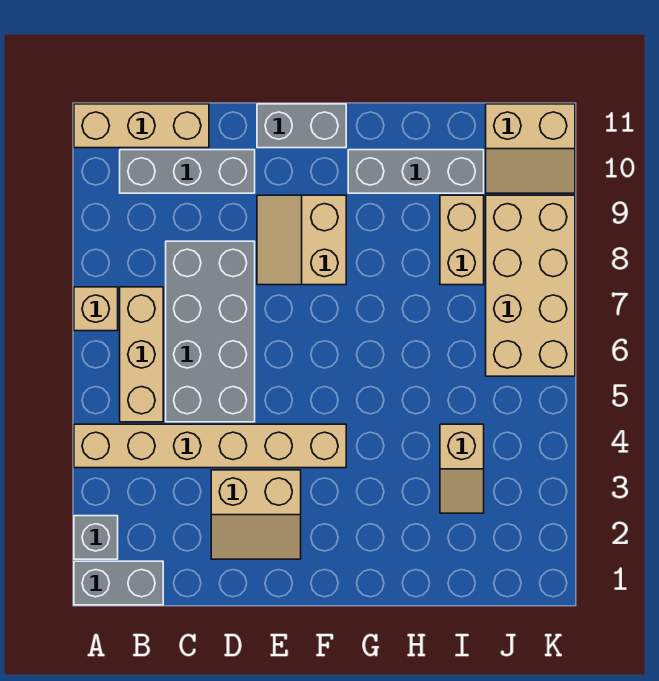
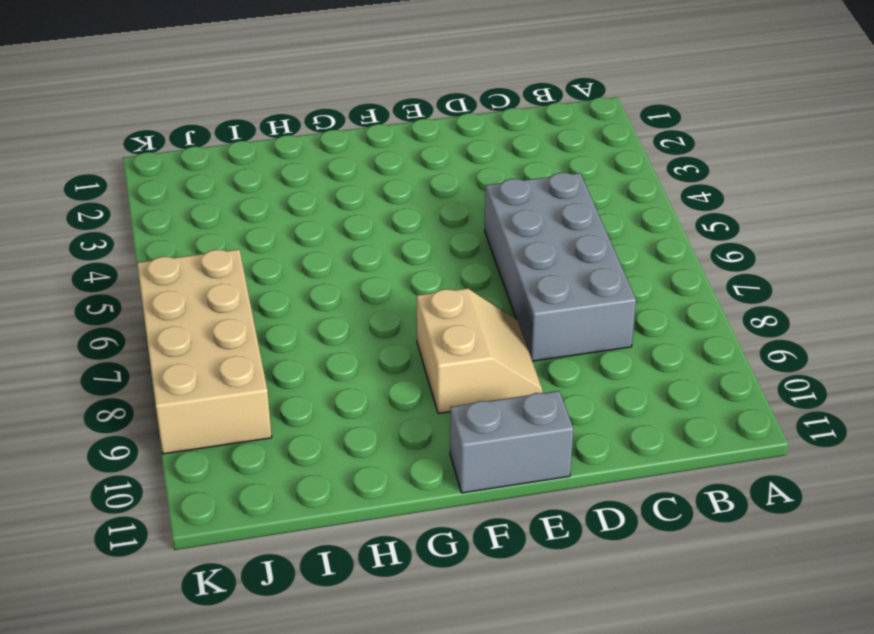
none -> grey brick A1:B1 level 1
none -> grey brick A2 level 1
none -> tan brick A4:F4 level 1

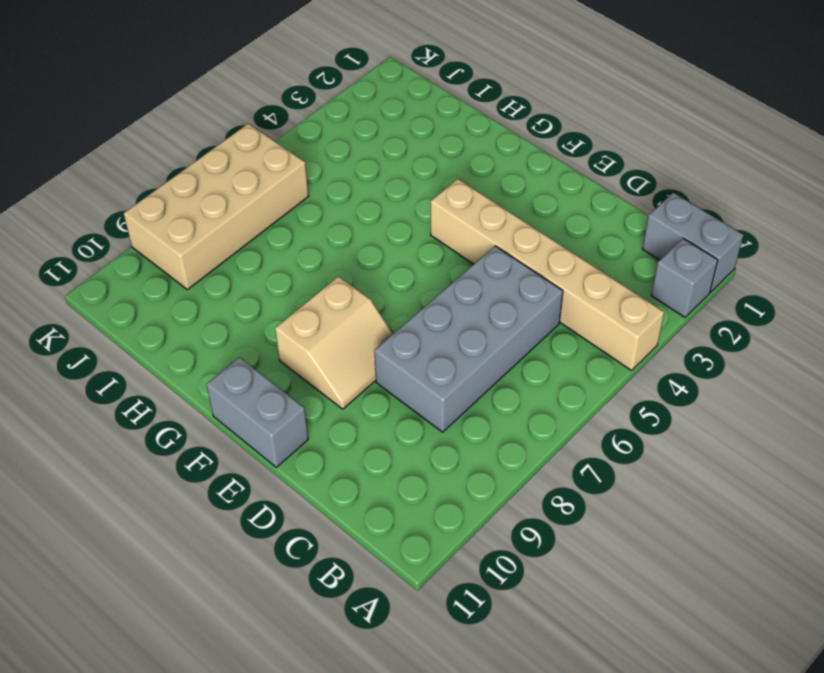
none -> tan brick A7 level 1
none -> tan brick A11:C11 level 1
none -> tan brick B5:B7 level 1

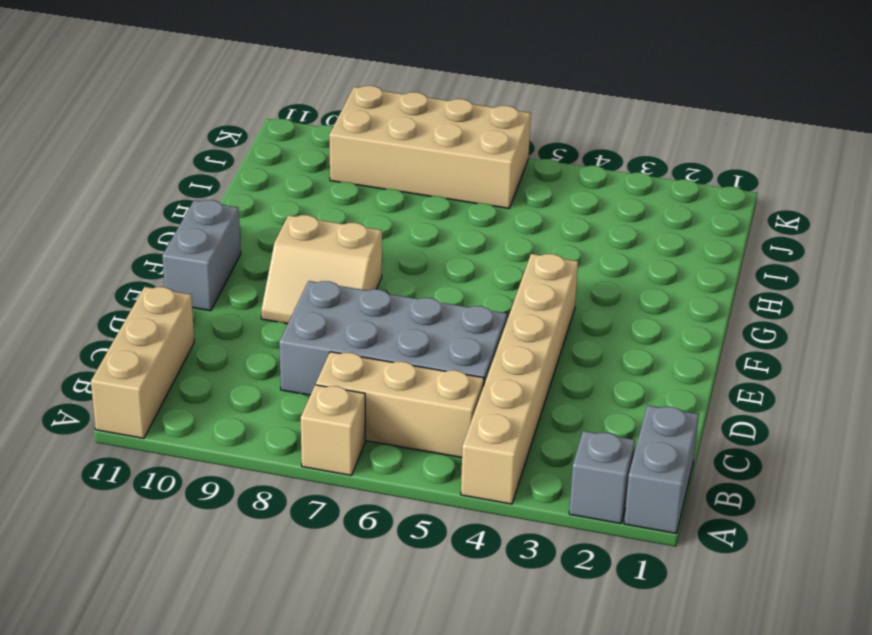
none -> grey brick B10:D10 level 1
none -> tan slope D2:E3 level 1 top 3
none -> grey brick G10:I10 level 1

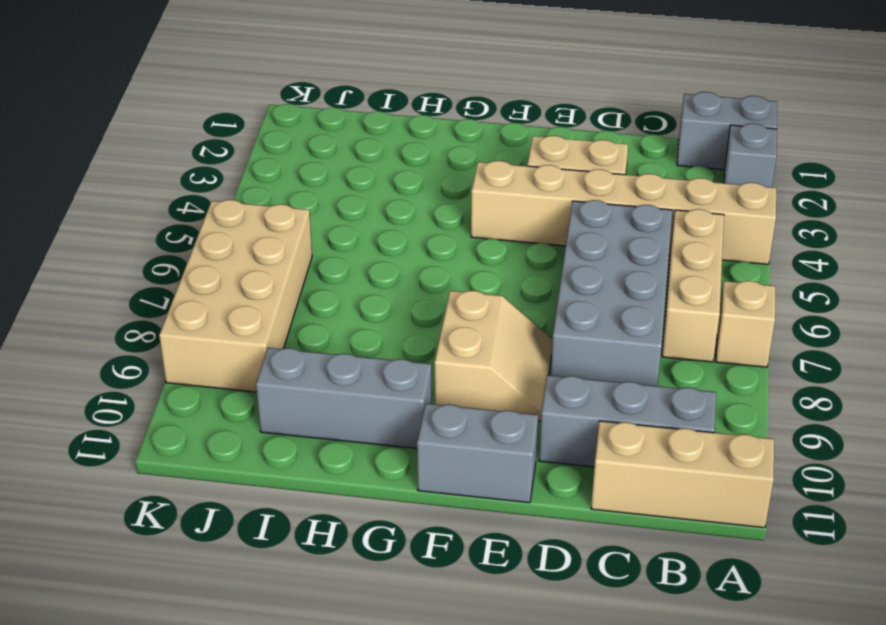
none -> tan slope I3:I4 level 1 top 4
none -> tan brick I8:I9 level 1
none -> tan slope J10:K11 level 1 top 11

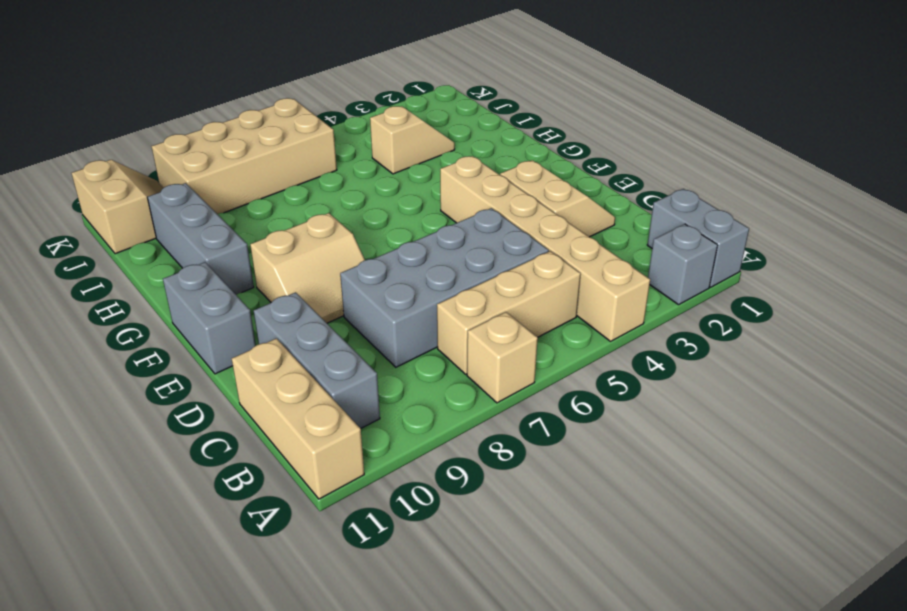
none -> tan brick I8:I9 level 1

